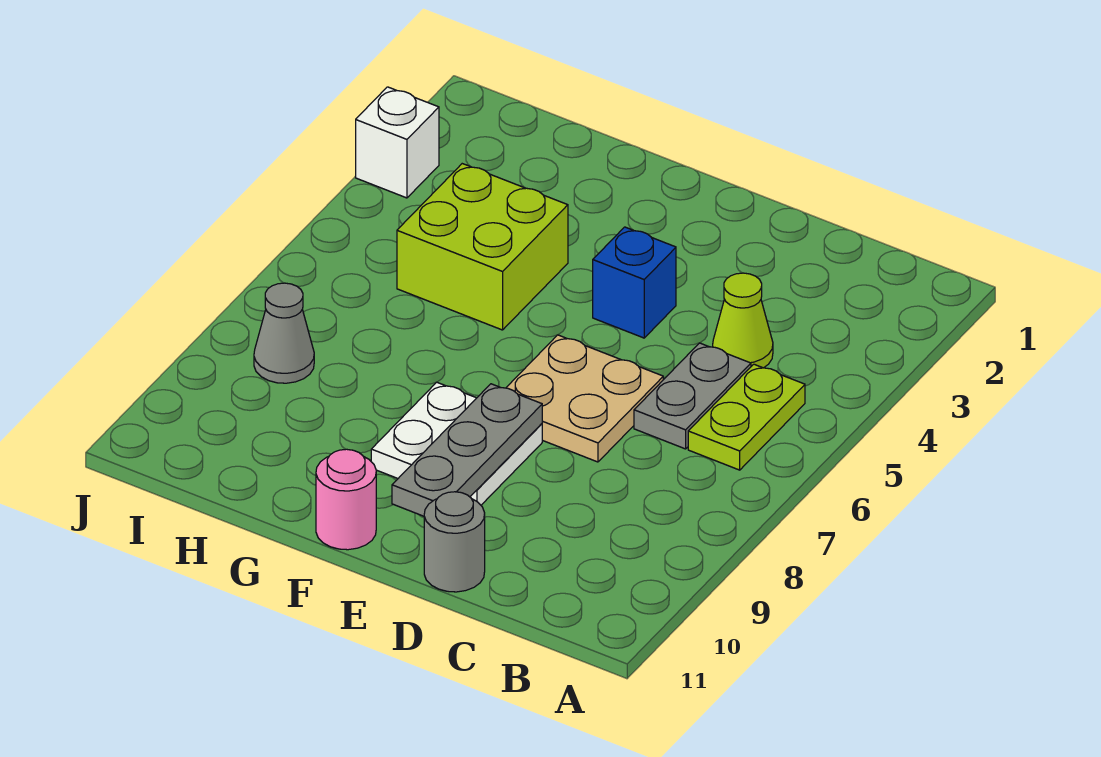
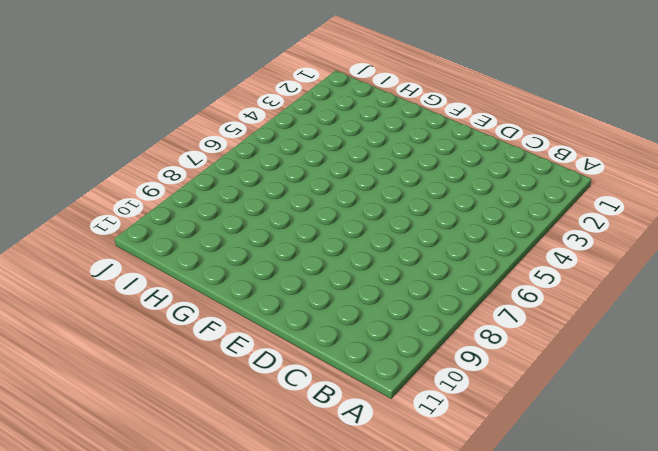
none -> lime plate B5:B6 level 1
none -> lime cone C4 level 1
none -> grey plate C5:C6 level 1

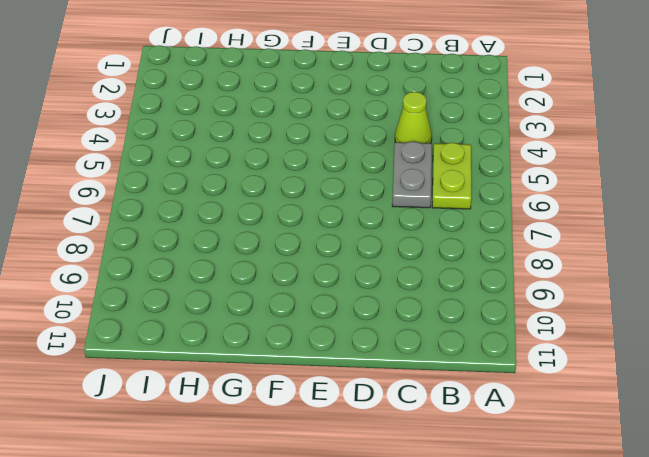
none -> tan plate D6:E7 level 1
none -> grey round brick D11 level 1
none -> blue brick E4 level 1

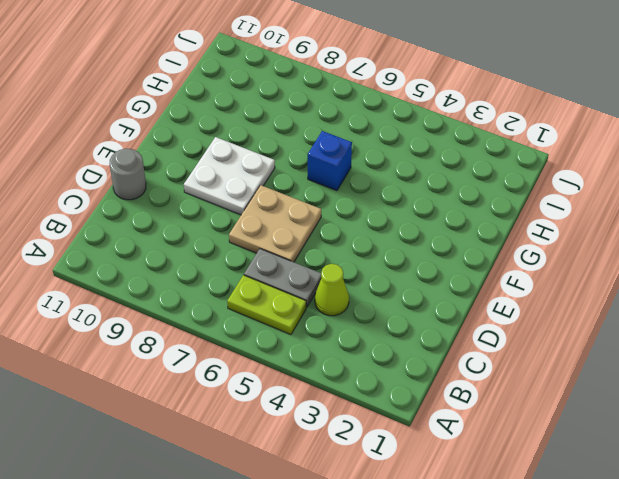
blue brick G6 level 1 -> blue brick E4 level 1
none -> pink round brick F11 level 1
none -> lime brick G4:H5 level 1
none -> grey cone I8 level 1

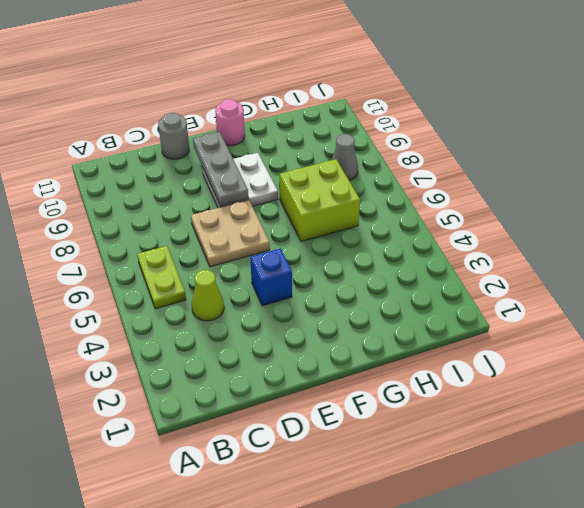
lime brick G6:H7 level 1 -> lime brick G4:H5 level 1
none -> grey plate C5:C6 level 1
none -> white brick J3 level 1

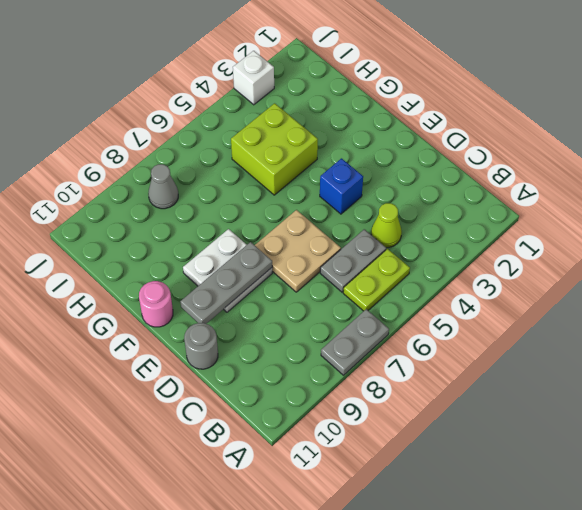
grey plate A7:A8 level 1 -> none

